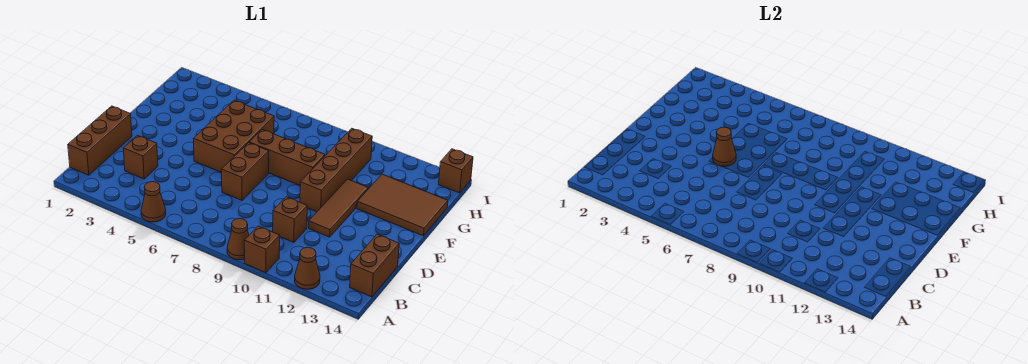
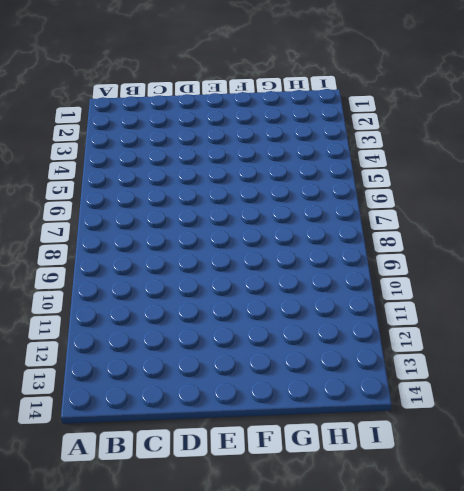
none -> brown cone A5 level 1
none -> brown cone A9 level 1
none -> brown brick A10 level 1

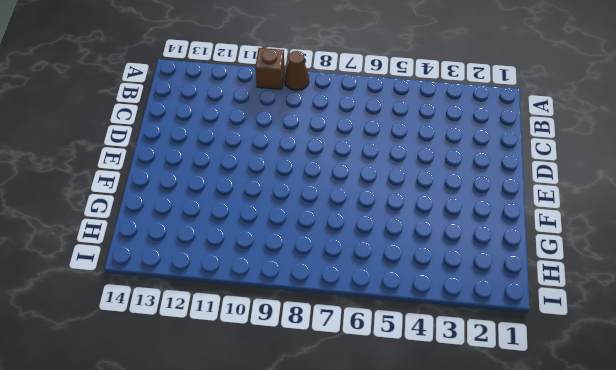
none -> brown cone A5 level 1
none -> brown cone A12 level 1
none -> brown brick B1:D1 level 1

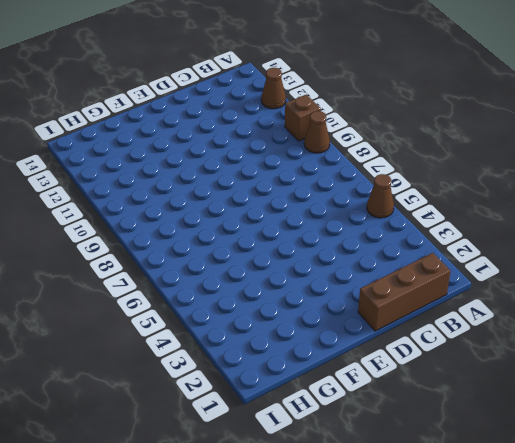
none -> brown brick B14:C14 level 1
none -> brown brick C3 level 1
none -> brown brick C10 level 1

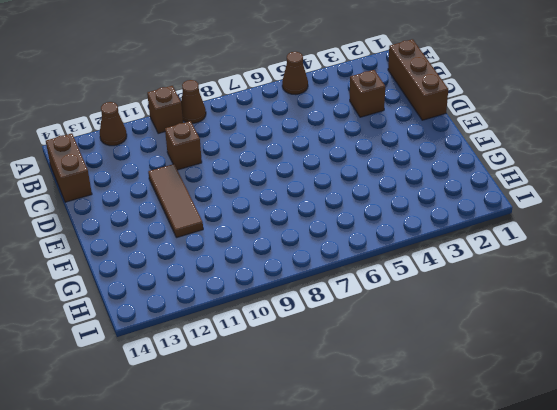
none -> brown brick D7:E7 level 1
none -> brown brick E5:G6 level 1
none -> brown brick E10:H10 level 1

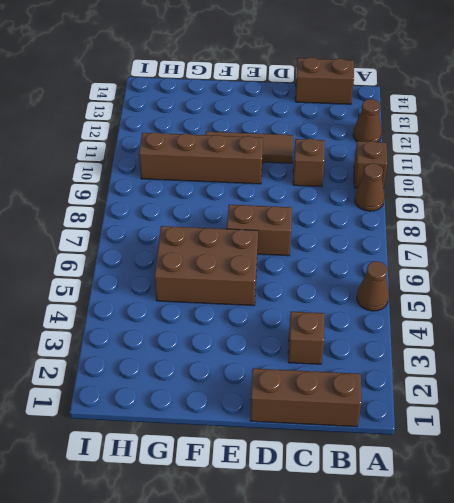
none -> brown brick F7:F9 level 1
none -> brown tile F12:G14 level 1
none -> brown brick I14 level 1

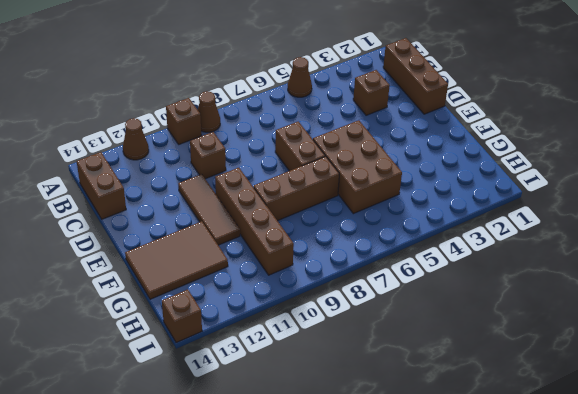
none -> brown cone E5 level 2

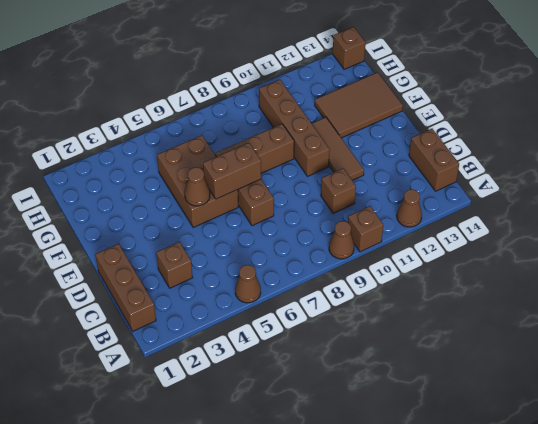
brown brick E6:E7 level 2 -> none

